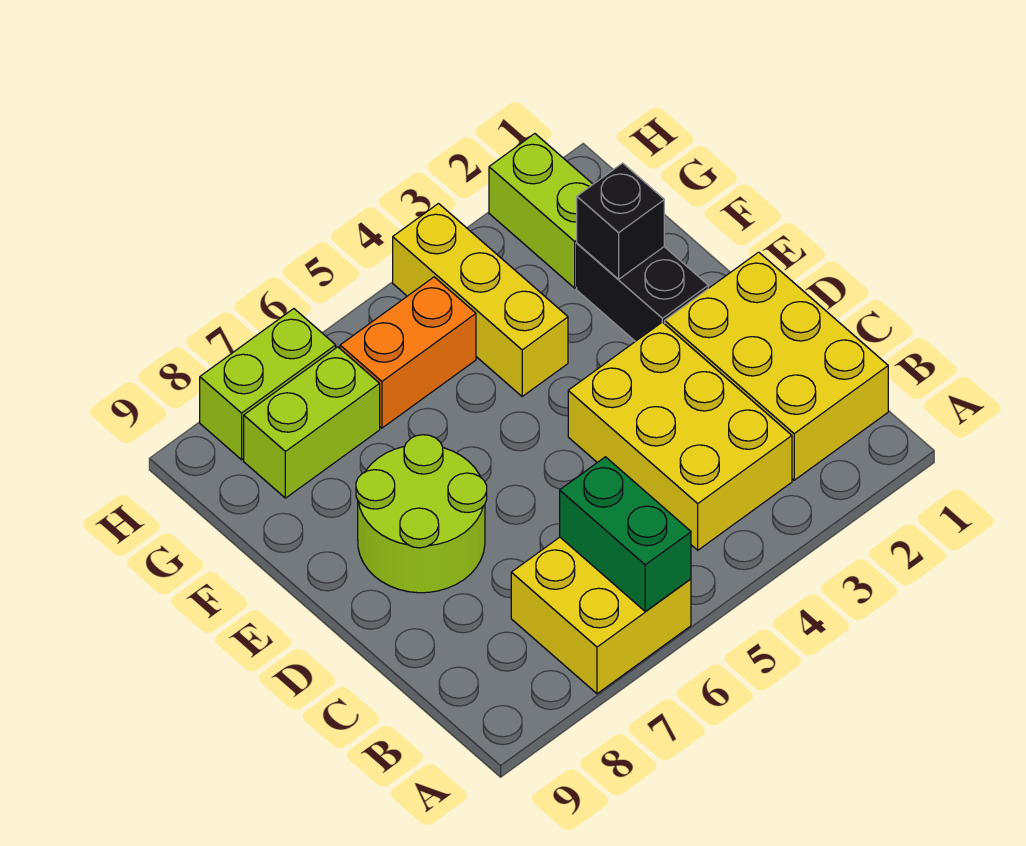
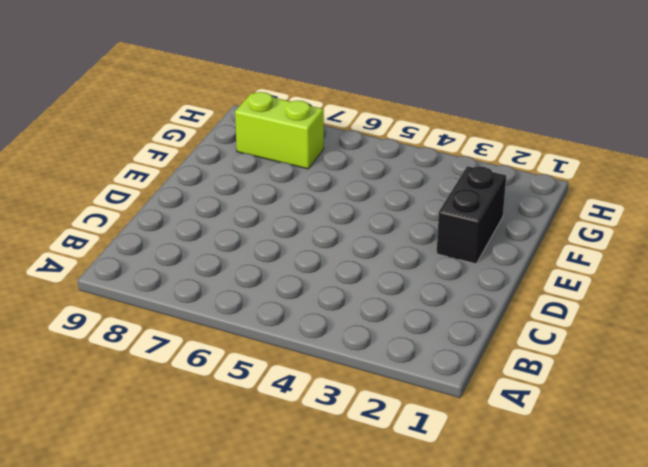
none -> yellow brick A6:B7 level 1
none -> yellow brick B1:D2 level 1
none -> yellow brick B3:D4 level 1

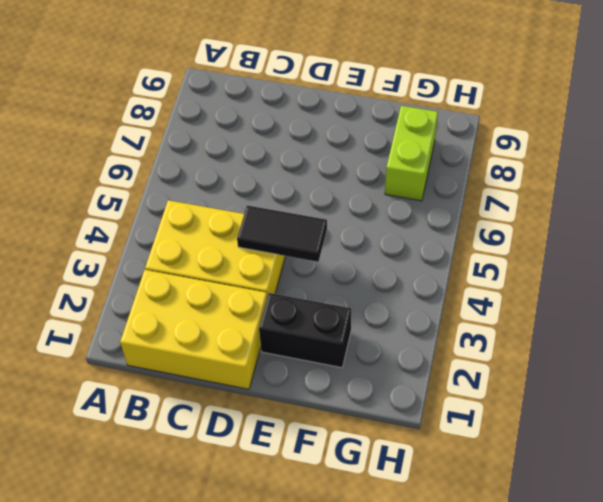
black tile D4:E4 level 2 -> none
none -> yellow brick A6:B7 level 1
none -> lime round brick D7:E8 level 1
none -> yellow brick F4:H4 level 1

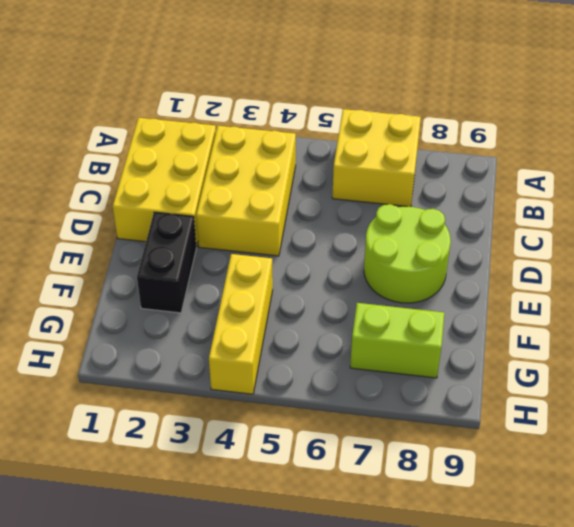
none -> lime brick G2:H2 level 1
none -> orange brick G5:G6 level 1
none -> lime brick H7:H8 level 1

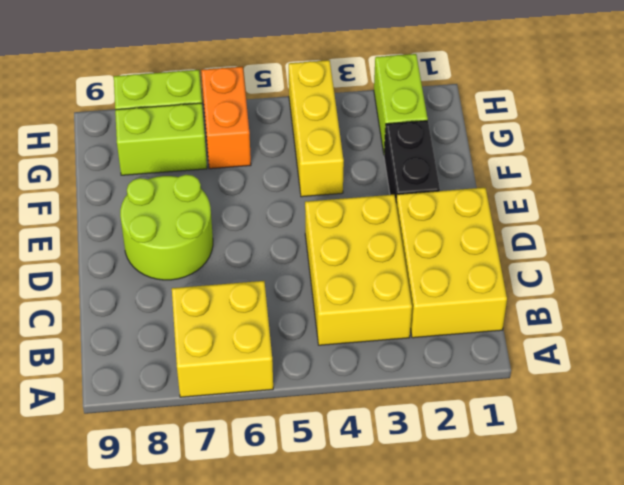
orange brick G6:H6 level 1 -> orange brick G5:G6 level 1
none -> green brick A6:B6 level 2
none -> black brick F2 level 2

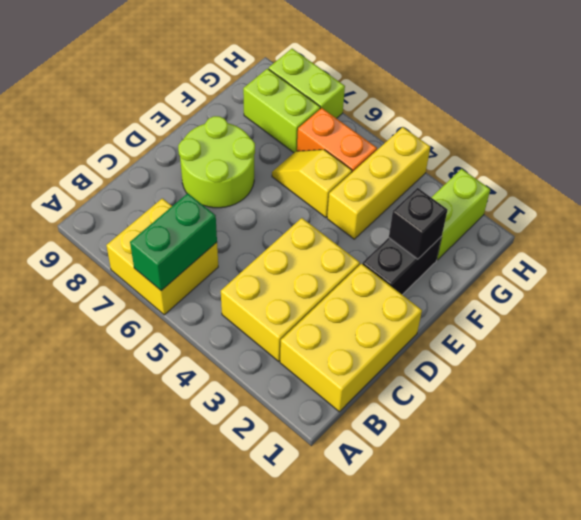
yellow slope F5:F6 level 1 top 5 -> none

